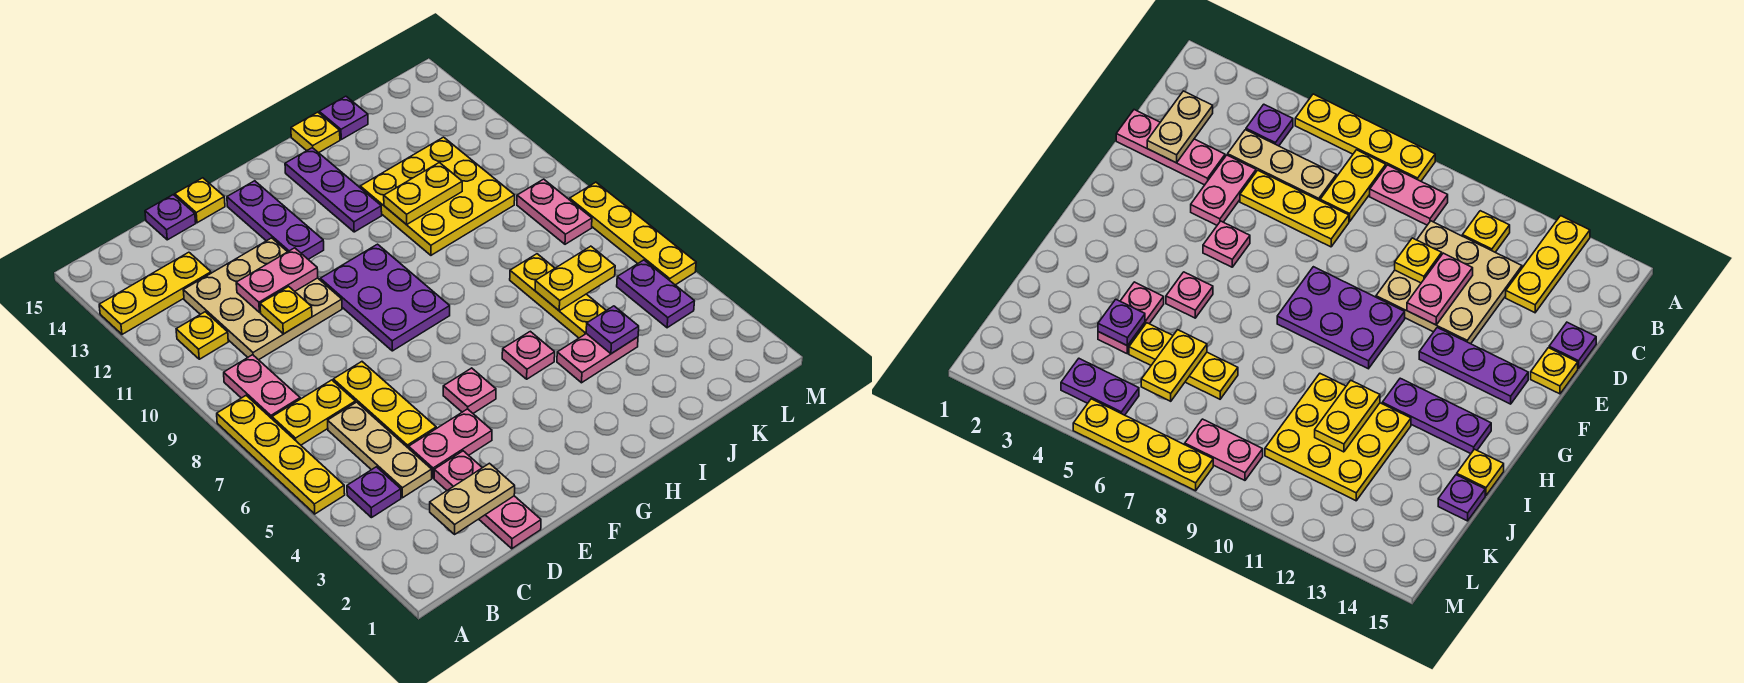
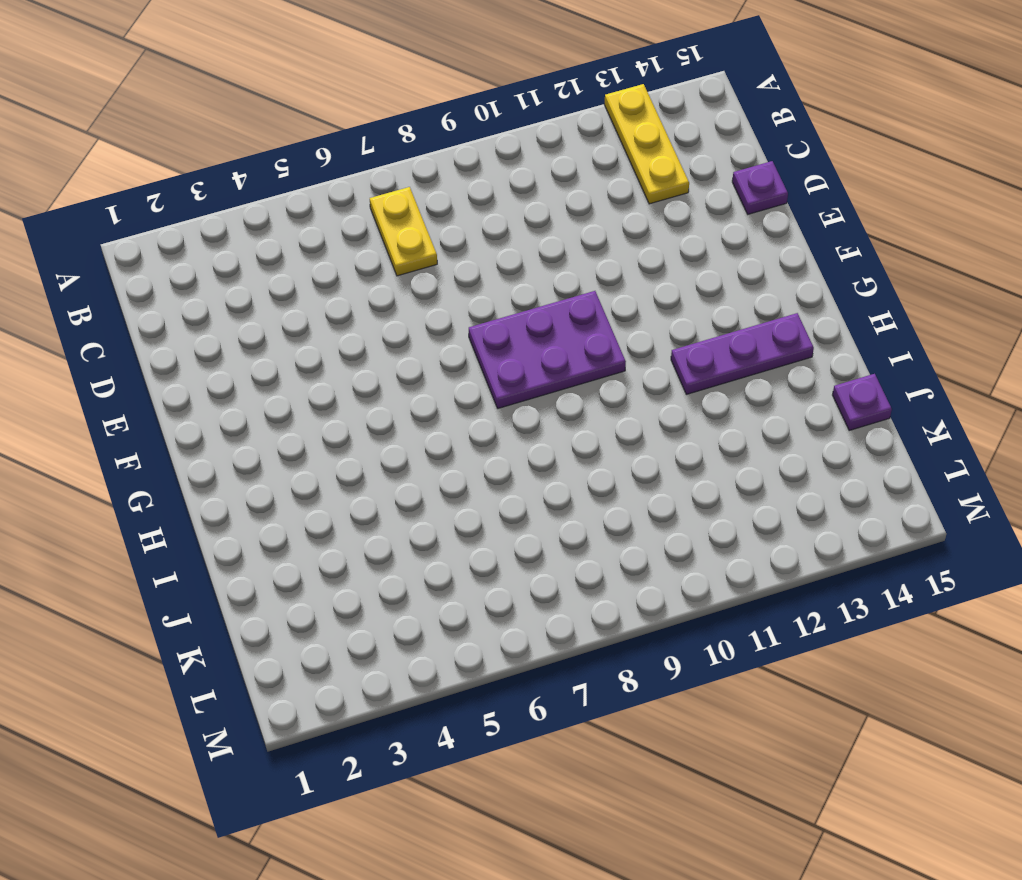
none -> yellow plate A5:A8 level 1
none -> purple plate B4 level 1
none -> pink plate B8:B9 level 1
none -> yellow plate B11 level 1

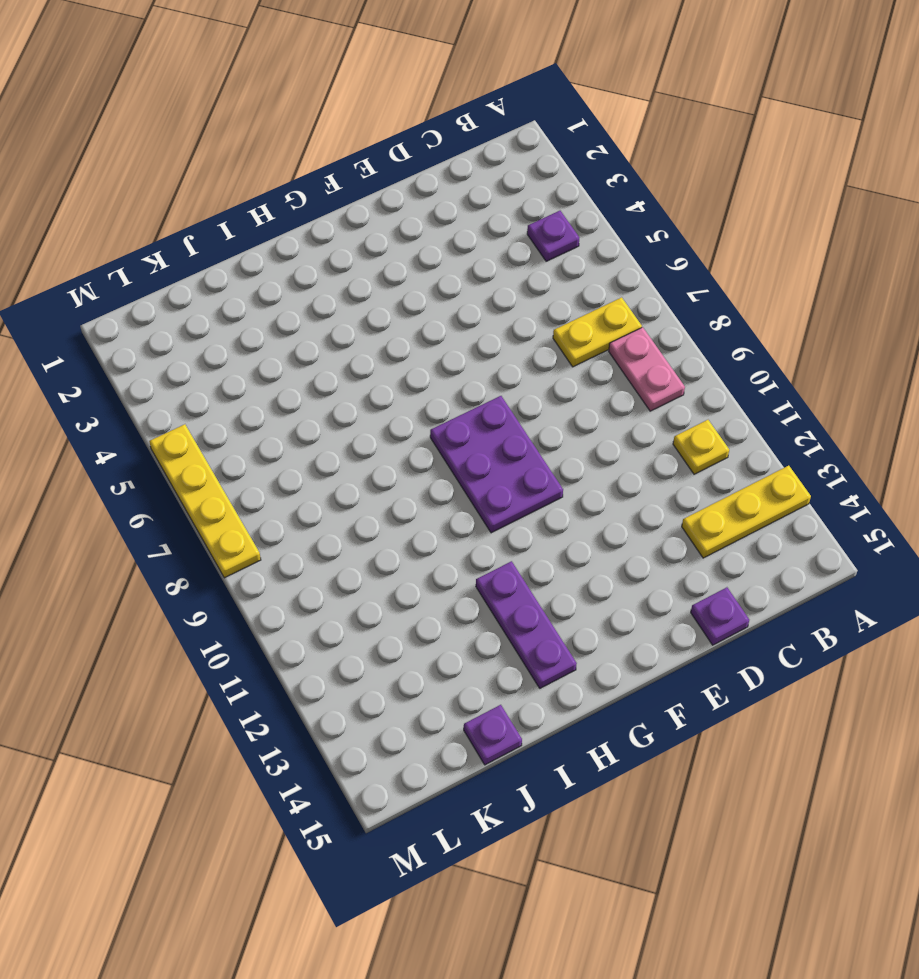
none -> yellow plate A5:A8 level 1
none -> tan plate C4:C6 level 1
none -> tan plate C10:E12 level 1
none -> pink plate D1:D3 level 1

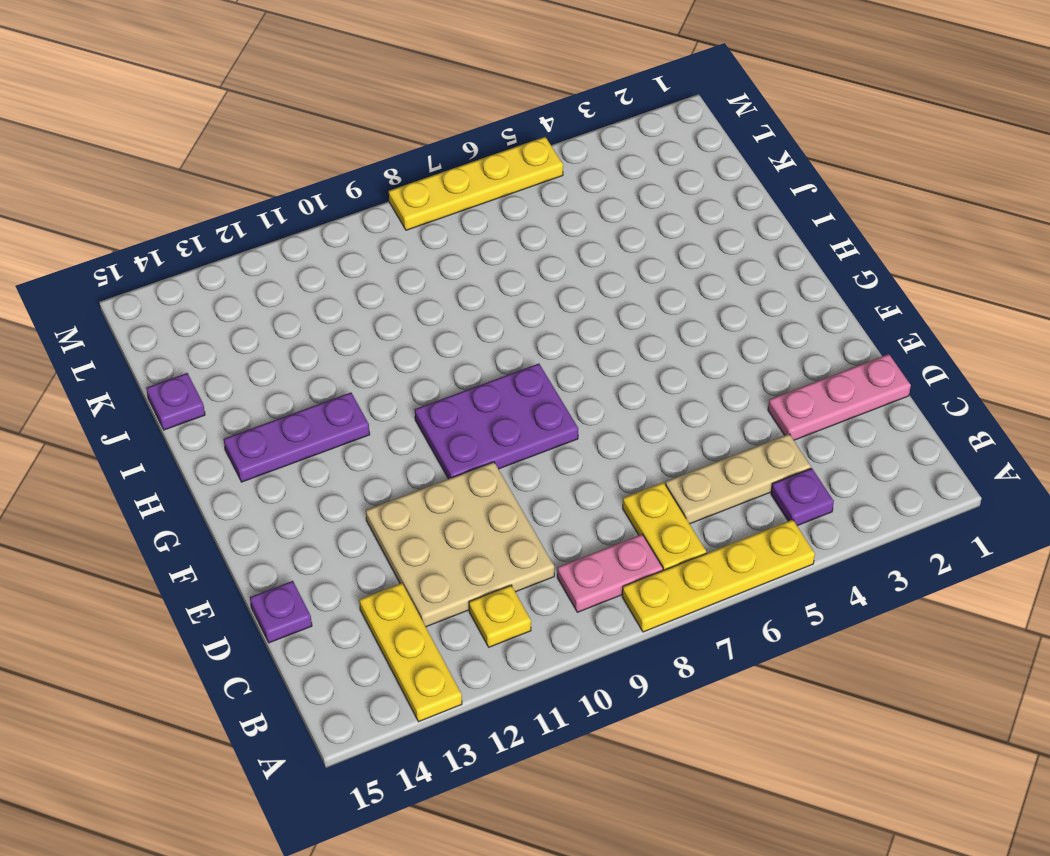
none -> pink plate D4:E4 level 1
none -> yellow plate D5:D7 level 1
none -> yellow plate E15 level 1
none -> pink plate F5 level 1

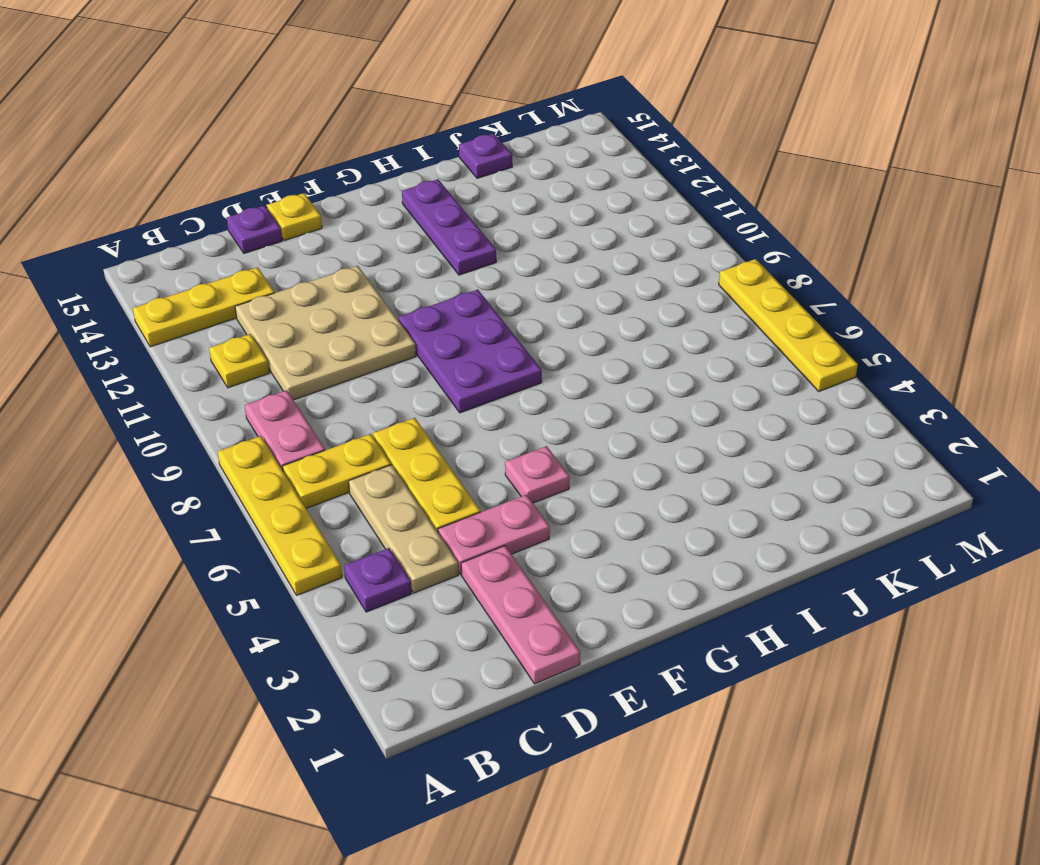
none -> purple plate F12:F14 level 1
none -> pink plate H5 level 1
none -> pink plate I4:J4 level 1
none -> yellow plate I10:K12 level 1

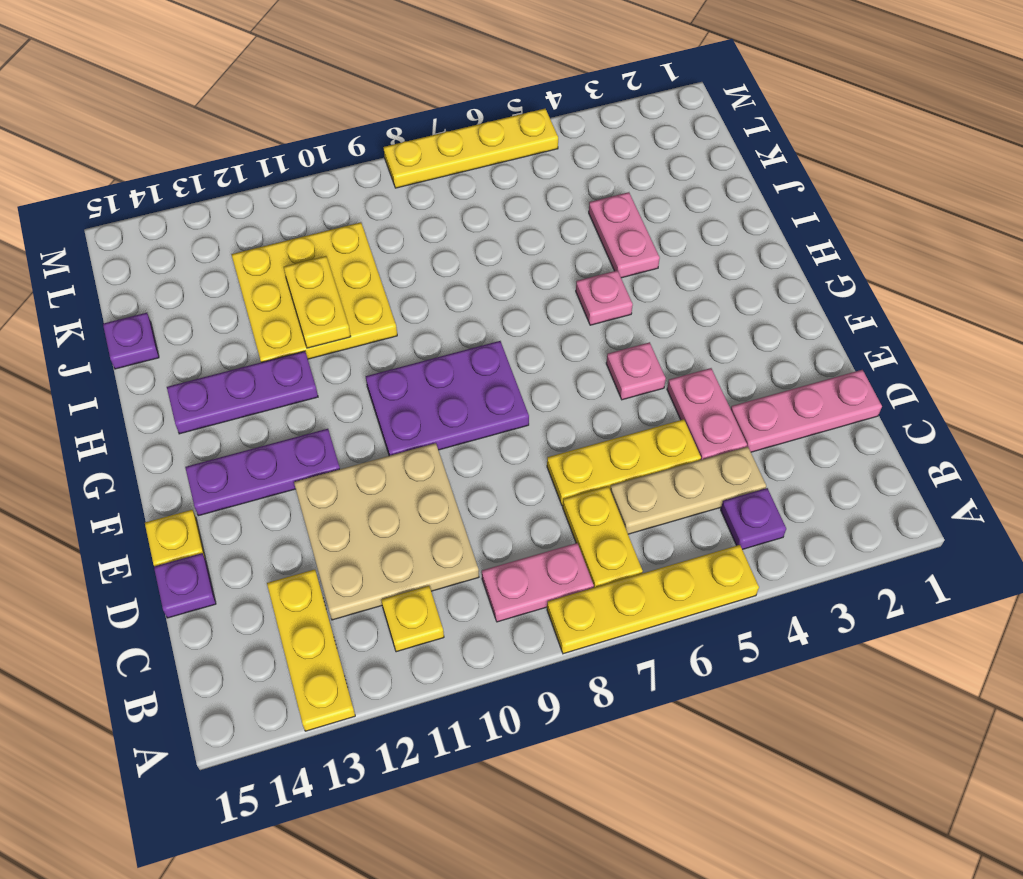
none -> yellow plate I15 level 1
none -> yellow plate J5:J7 level 1
none -> purple plate L4:L5 level 1
none -> pink plate L8:L9 level 1

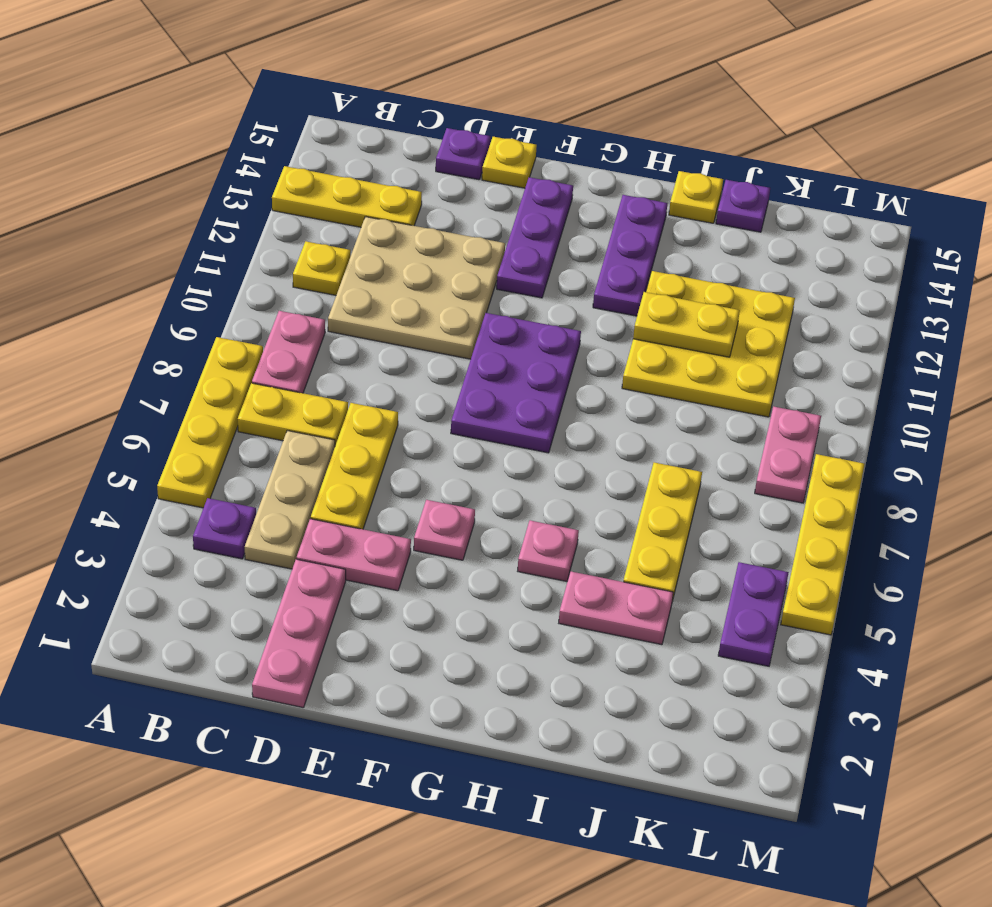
none -> tan plate C2:D2 level 2
none -> yellow plate D10 level 2
none -> pink plate D11:E11 level 2
none -> purple plate J4 level 2

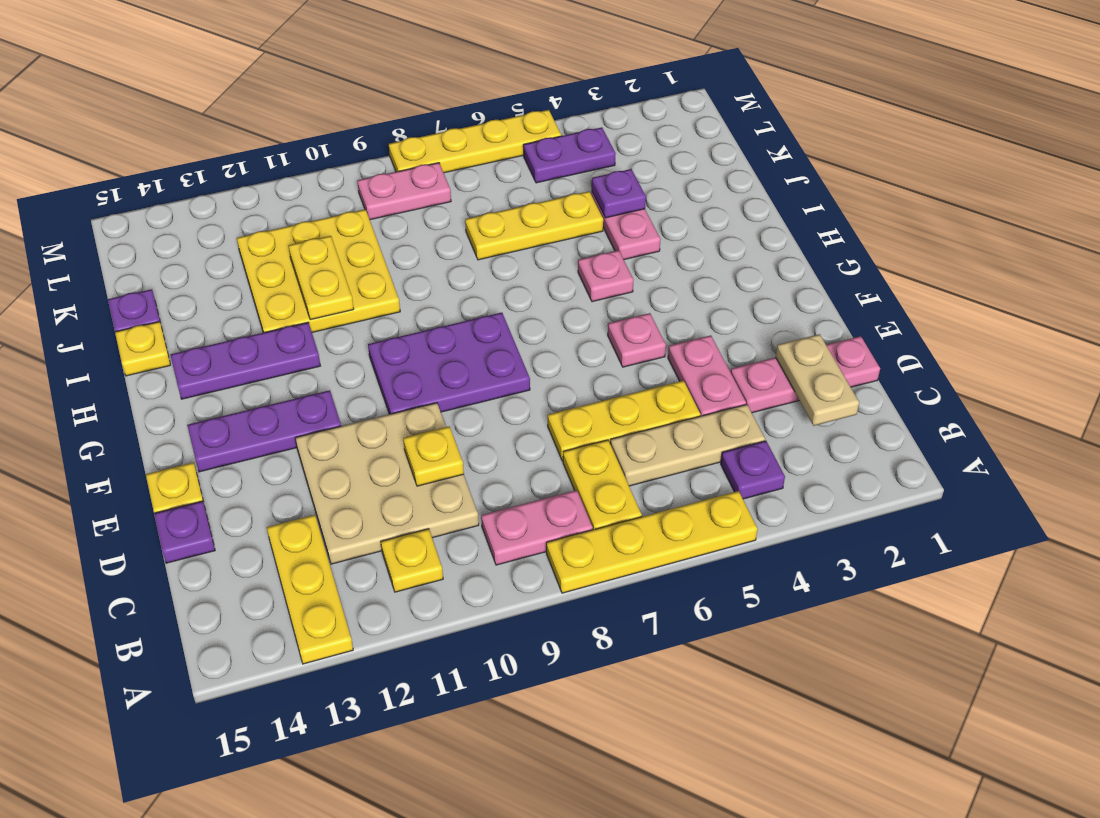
none -> pink plate D11:E11 level 2
none -> yellow plate J6:K6 level 2

